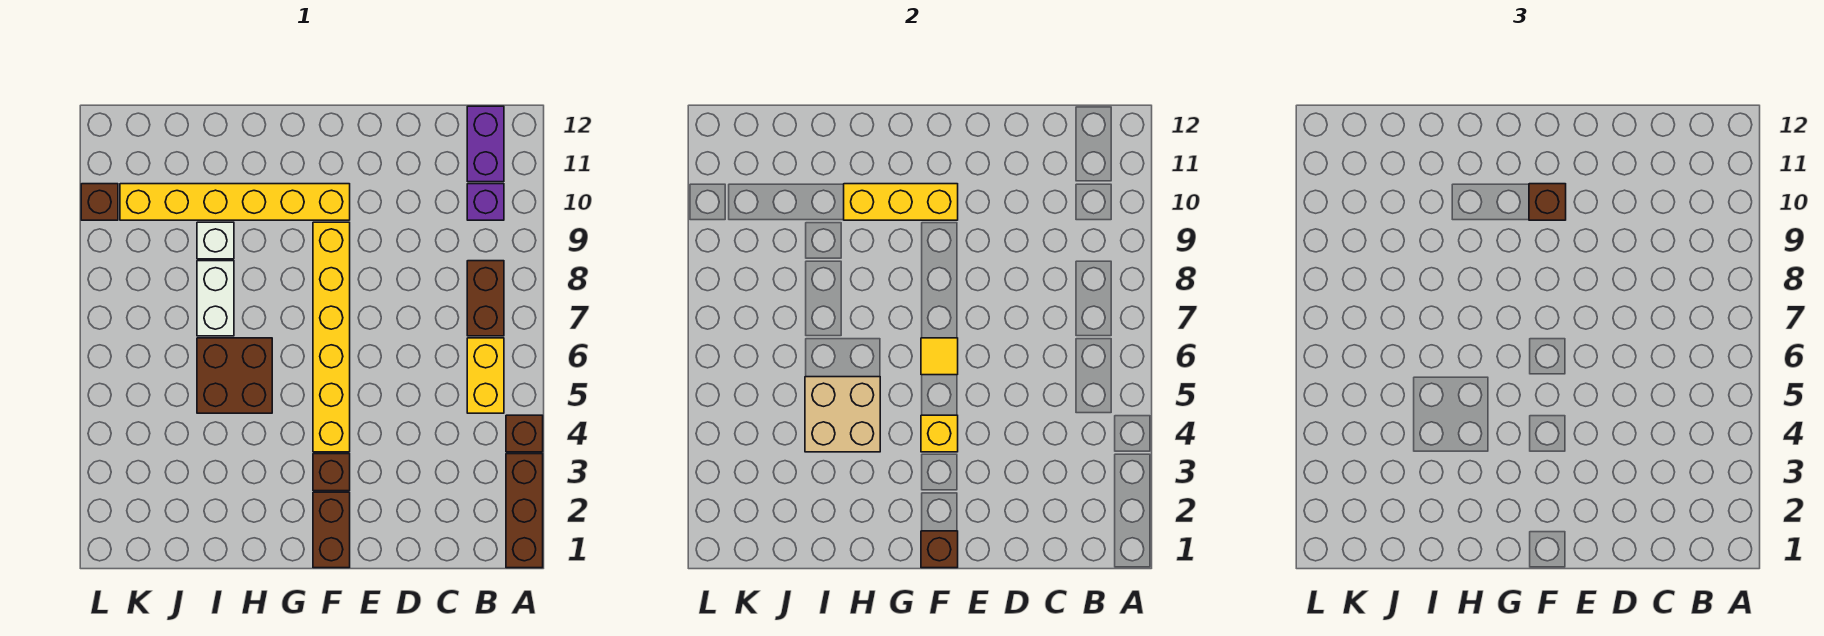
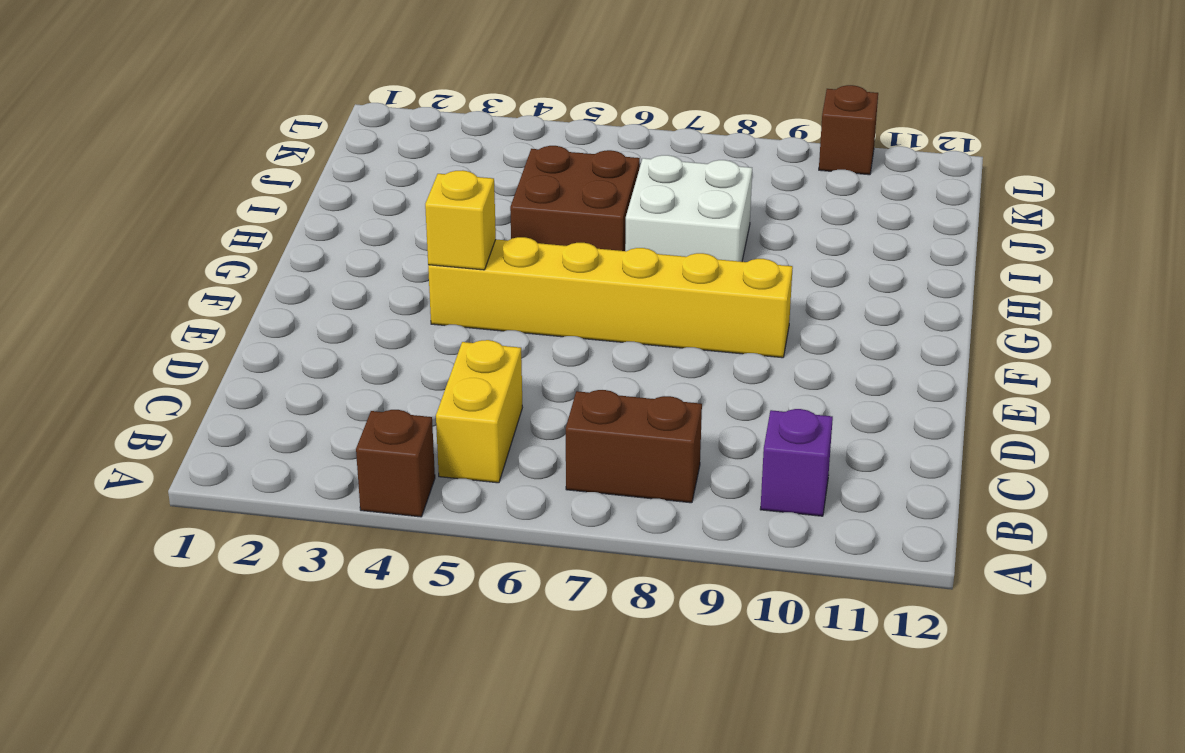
yellow brick B5:C5 level 1 -> yellow brick B5:B6 level 1
white brick H7:I8 level 1 -> white brick I7:I8 level 1
none -> brown brick A1:A3 level 1
none -> purple brick B11:B12 level 1
none -> brown brick F1:F2 level 1

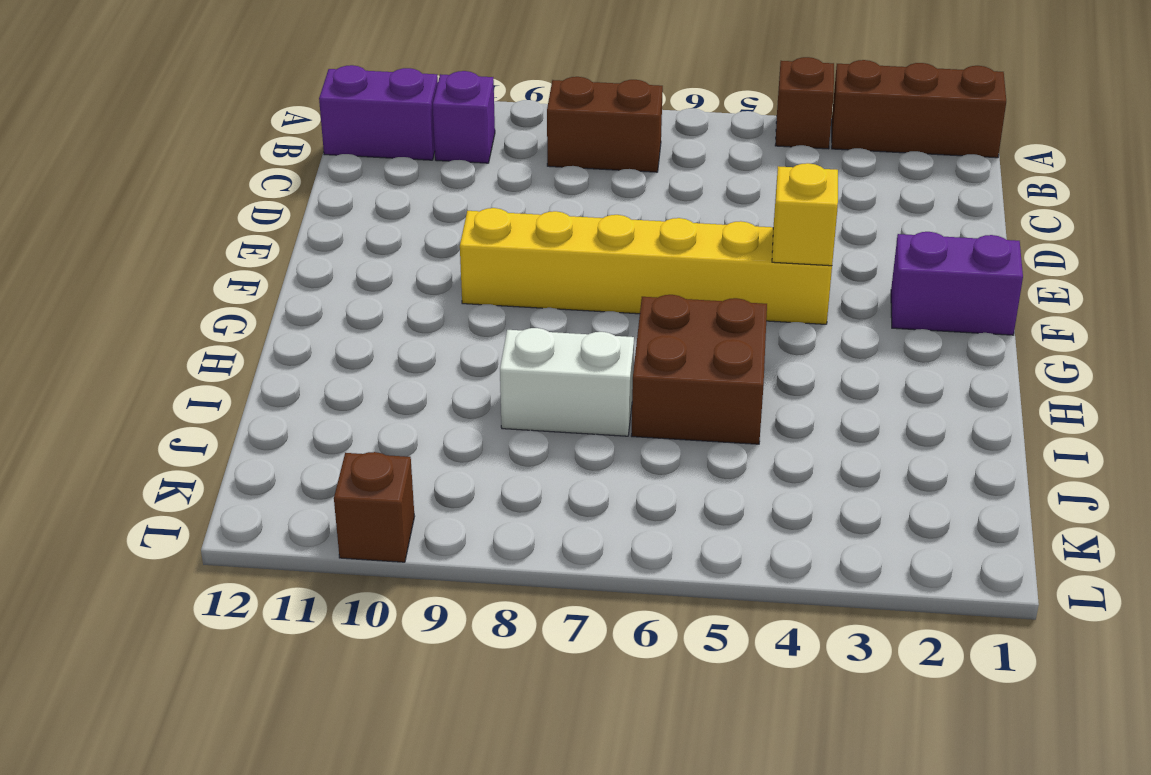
purple brick F1:F2 level 1 -> brown brick F1:F2 level 1
none -> yellow brick B5:B6 level 1
none -> brown brick F3 level 1
none -> yellow brick F10:K10 level 1

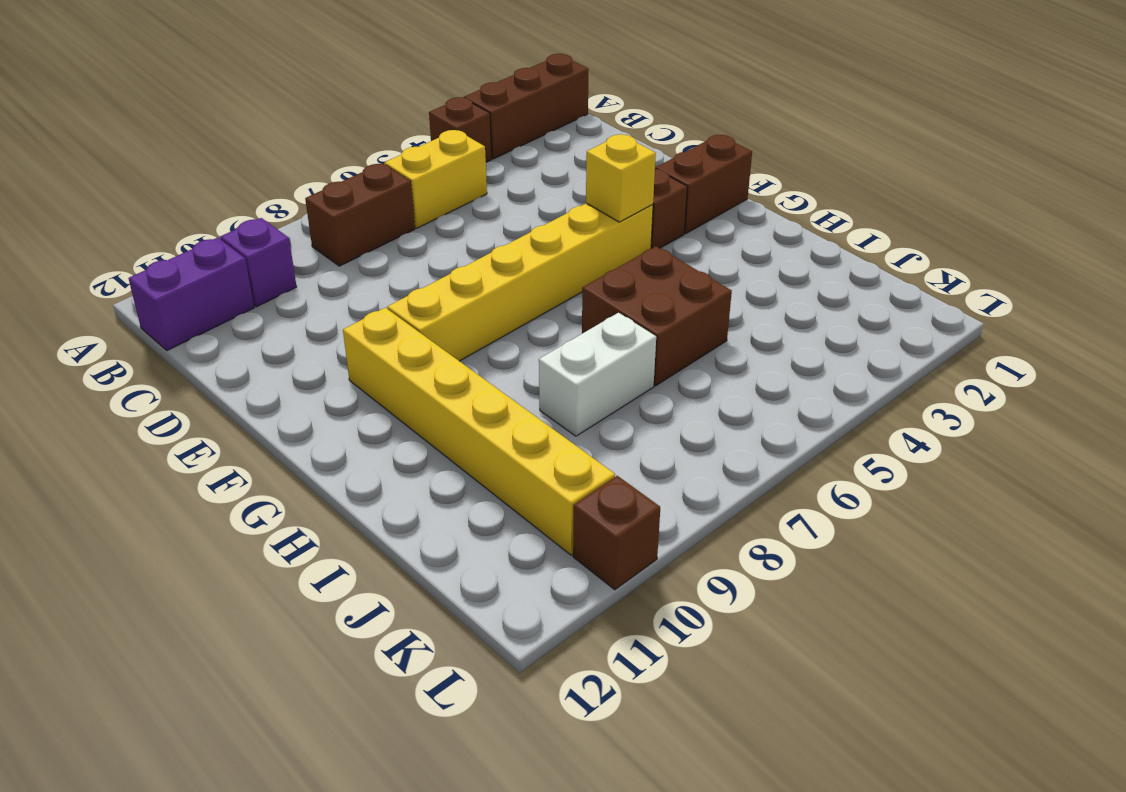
none -> white brick I9 level 1
none -> brown brick F1 level 2
none -> yellow tile F6 level 2

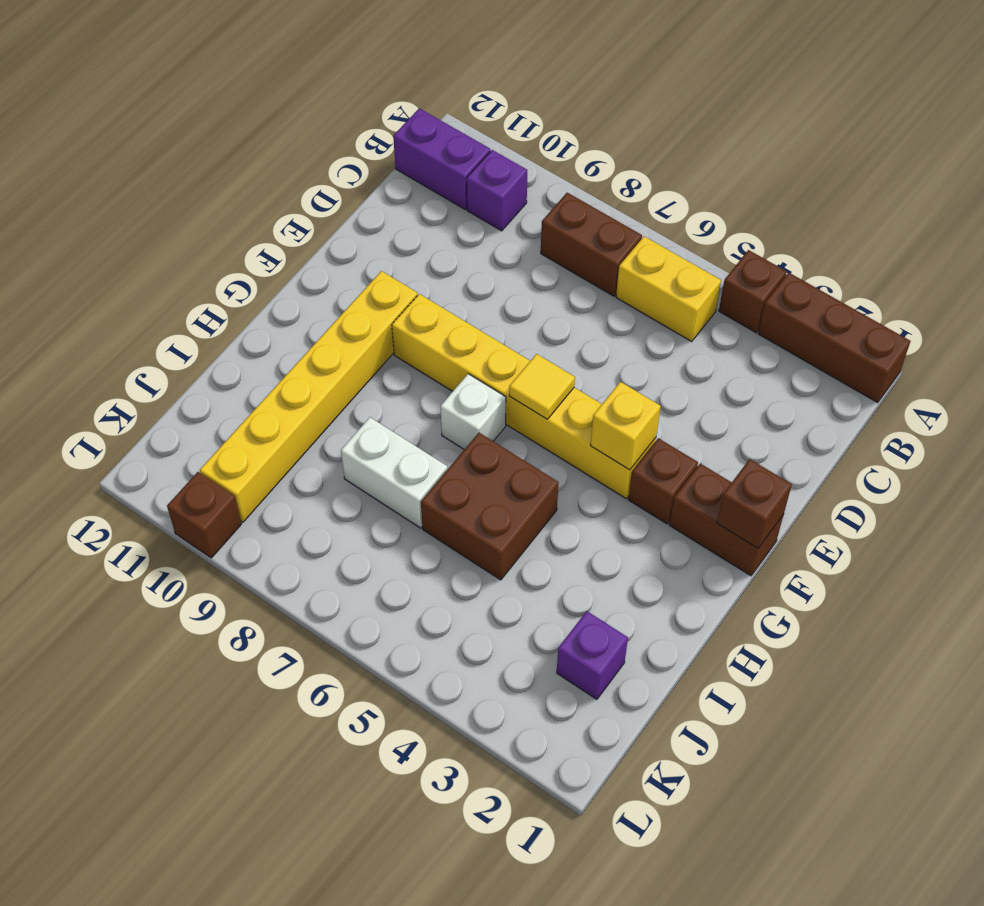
white brick G7 level 1 -> white brick I9 level 1
purple brick J2 level 1 -> none
none -> yellow brick F10:H10 level 2
none -> tan brick H4:I5 level 2
none -> brown brick F10 level 3

